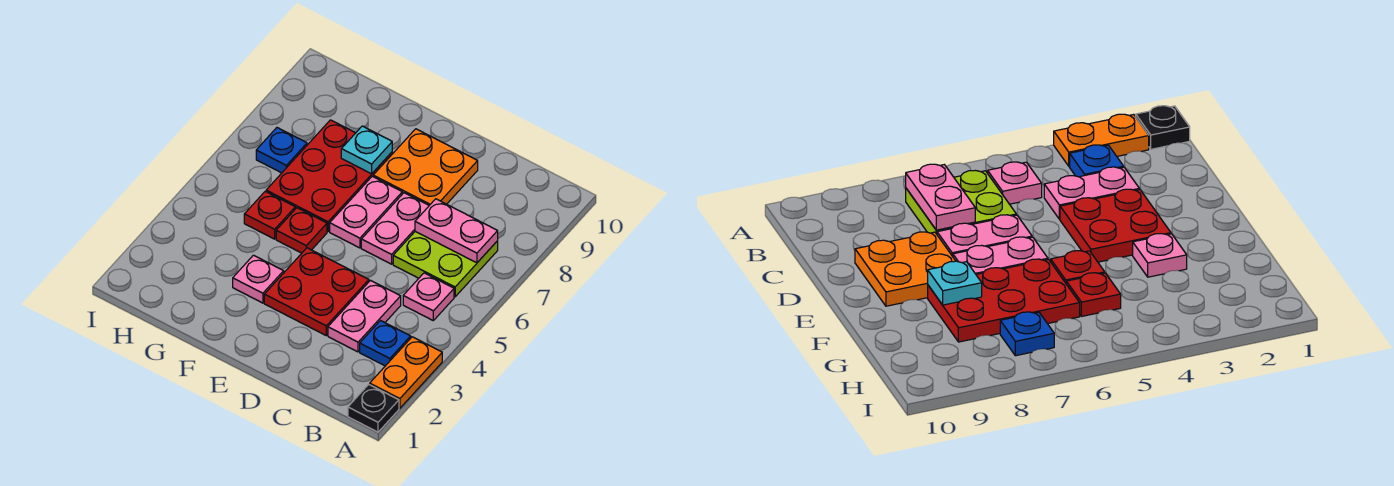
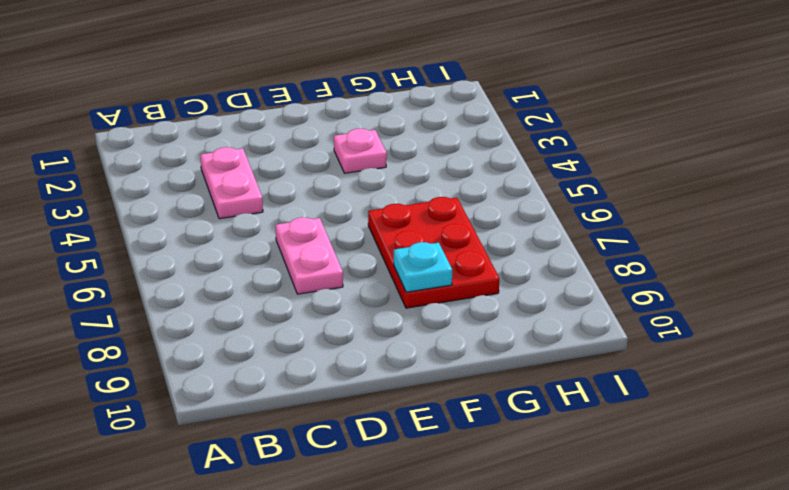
none -> black plate A1 level 1
none -> orange plate A2:A3 level 1
none -> blue plate B3 level 1

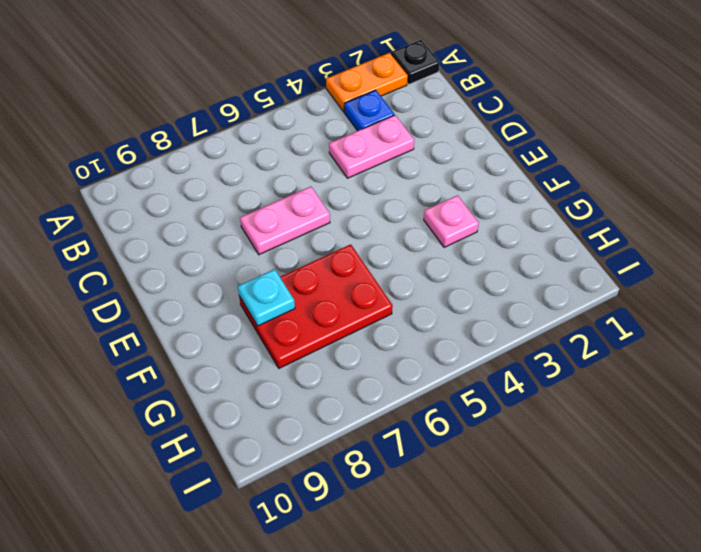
none -> pink plate B5 level 1
none -> lime plate B6:C7 level 1
none -> red plate D3:E4 level 1

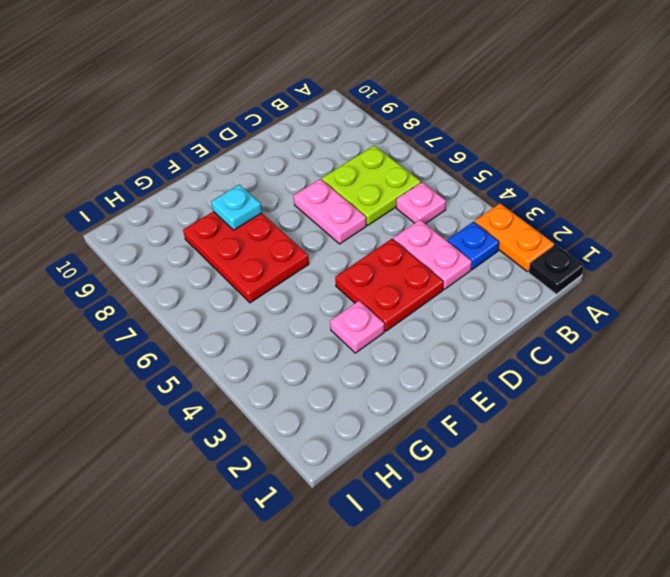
none -> orange plate D8:E9 level 1
none -> pink plate E6:E7 level 1
none -> red plate F5 level 1

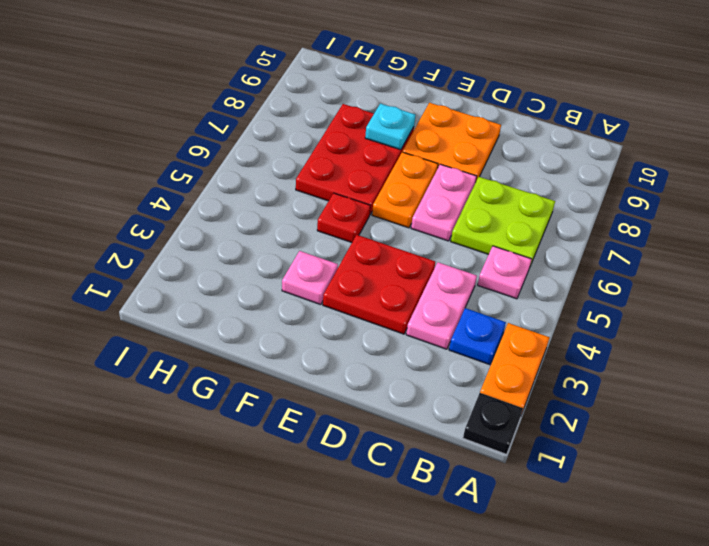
orange plate E6:E7 level 1 -> pink plate E6:E7 level 1
none -> red plate G5 level 1
none -> blue plate H7 level 1
none -> pink plate B7:C7 level 2

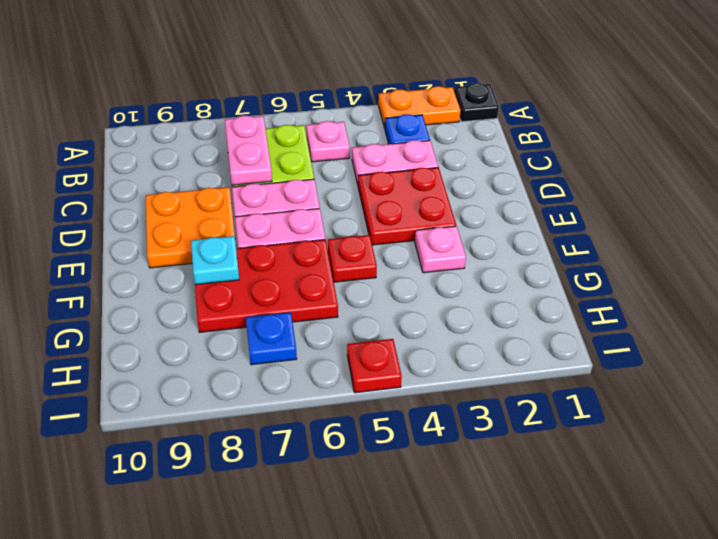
red plate I5 level 1 -> red plate G5 level 1

